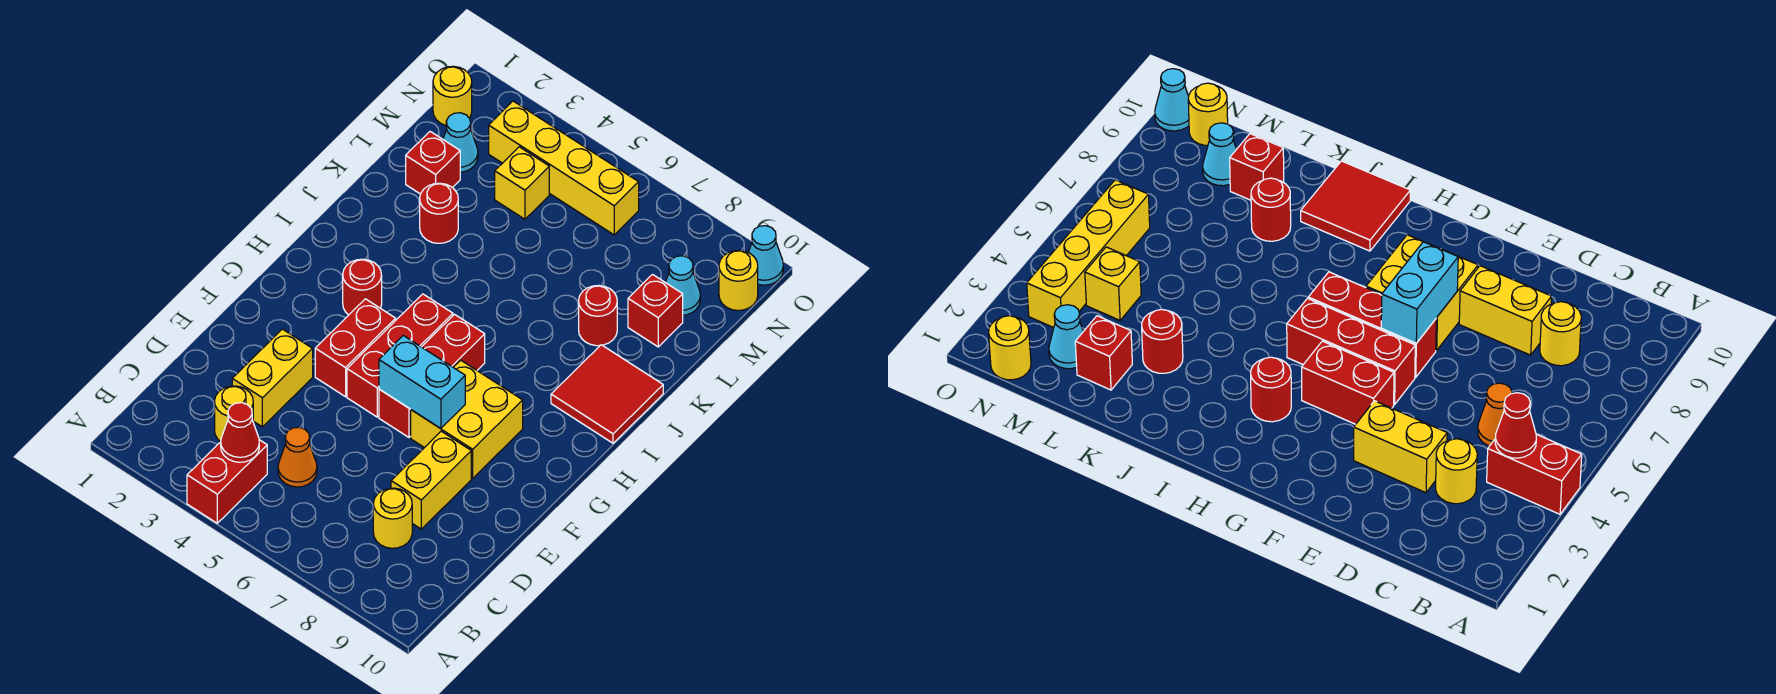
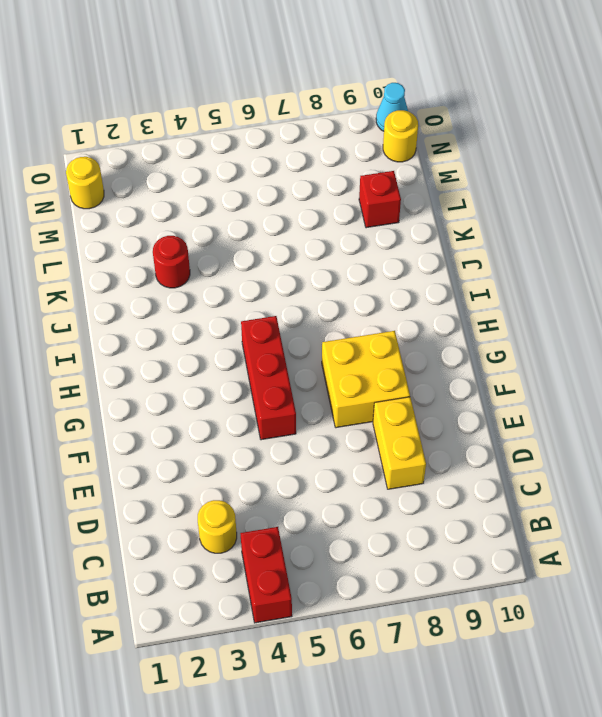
none -> orange cone C5 level 1
none -> yellow round brick C8 level 1
none -> yellow brick D3:E3 level 1

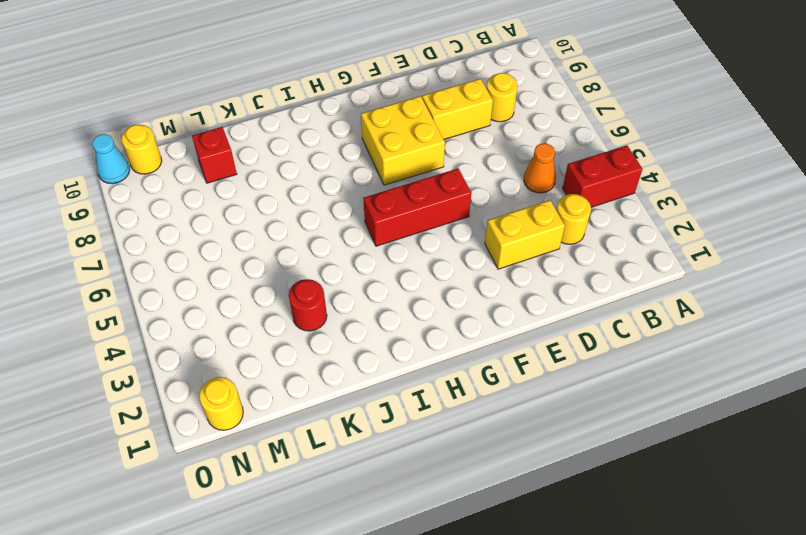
none -> red brick F4:G4 level 1
none -> red brick F6:H6 level 1
none -> red round brick H3 level 1

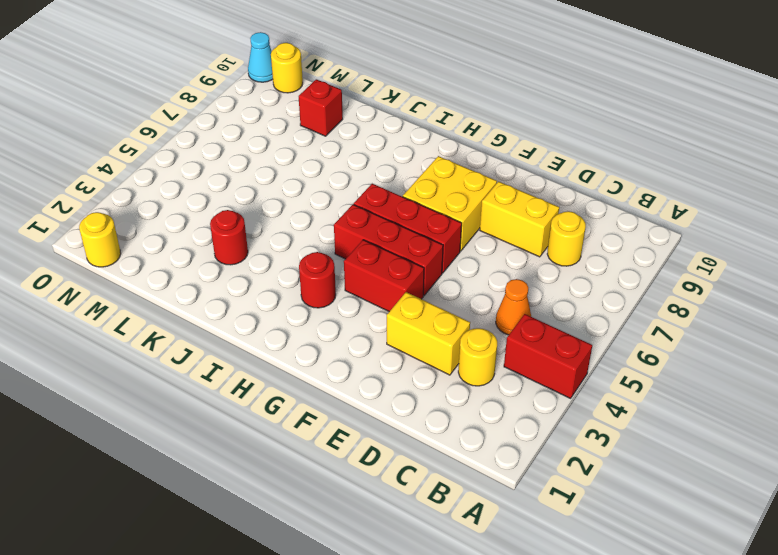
none -> red tile I9:J10 level 1
none -> red round brick K8 level 1
none -> red brick L2 level 1

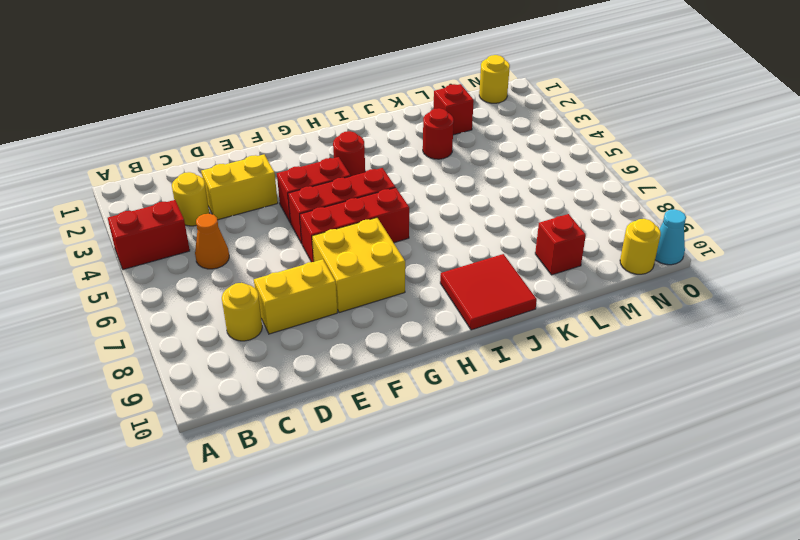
none -> red round brick K8 level 1
none -> cyan cone M2 level 1
none -> yellow brick M4 level 1

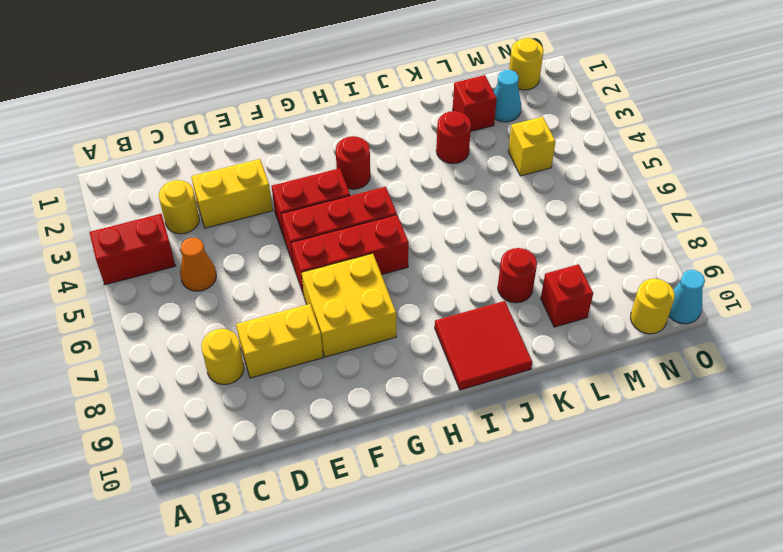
none -> cyan cone M9 level 1
none -> yellow brick N3:N6 level 1
none -> red cone B4 level 2

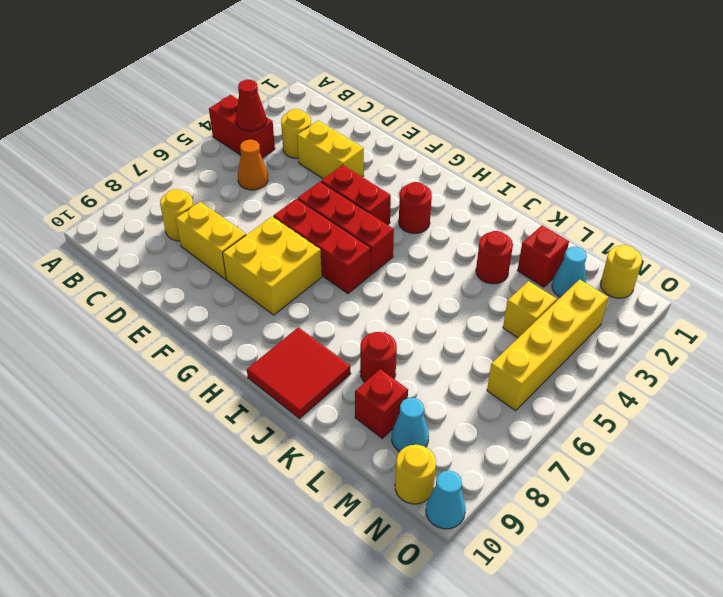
none -> cyan brick F6:F7 level 2

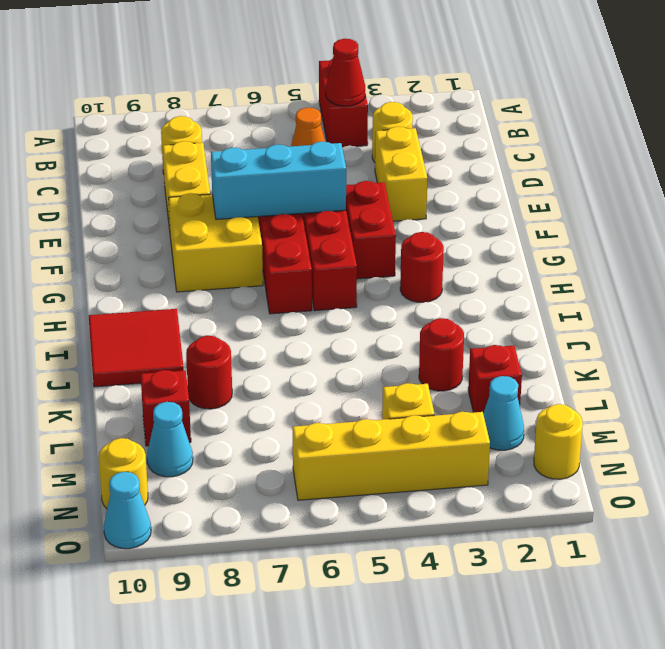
cyan brick F5:F7 level 2 -> cyan brick F6:F7 level 2

